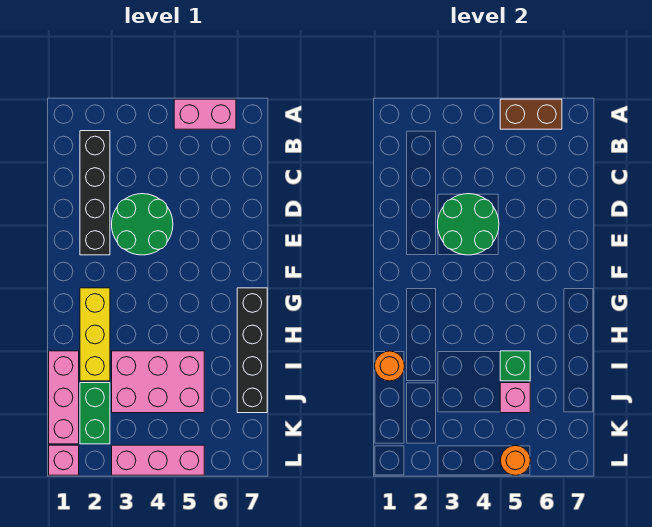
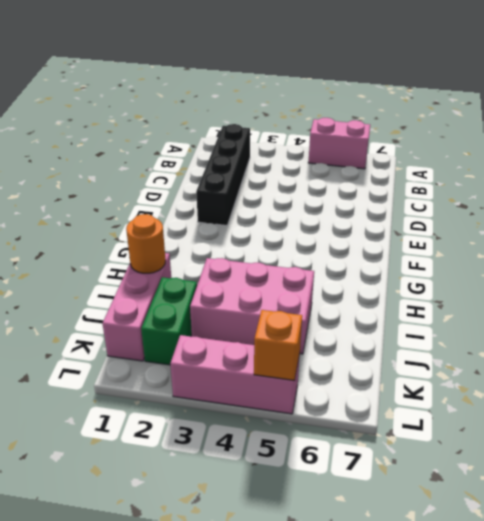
orange brick L5 level 2 -> orange round brick L5 level 2
none -> green round brick D3:E4 level 1
none -> yellow brick G2:I2 level 1
none -> black brick G7:J7 level 1

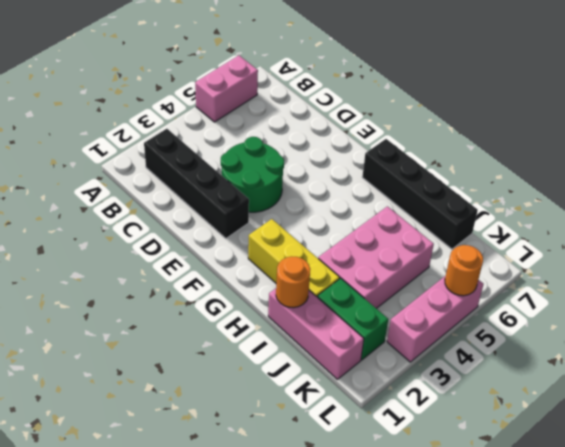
none -> pink brick L1 level 1
none -> brown brick A5:A6 level 2
none -> green round brick D3:E4 level 2

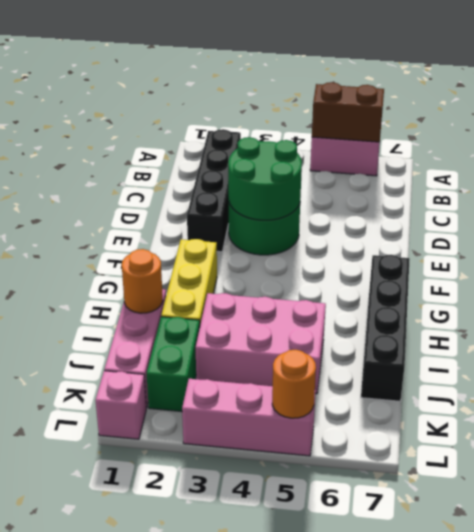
none -> green brick I5 level 2
none -> pink brick J5 level 2

